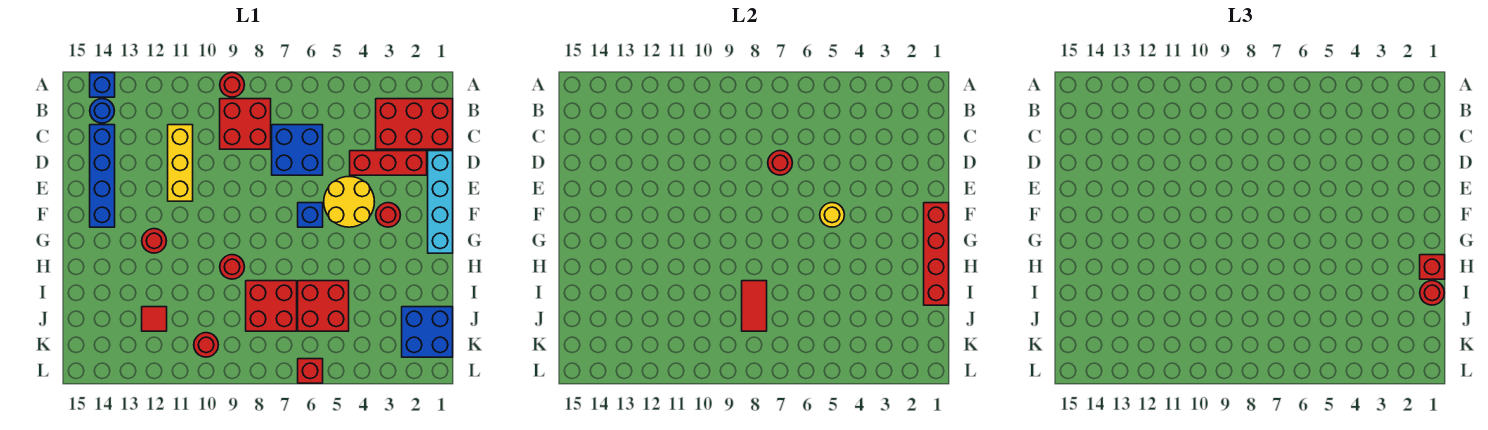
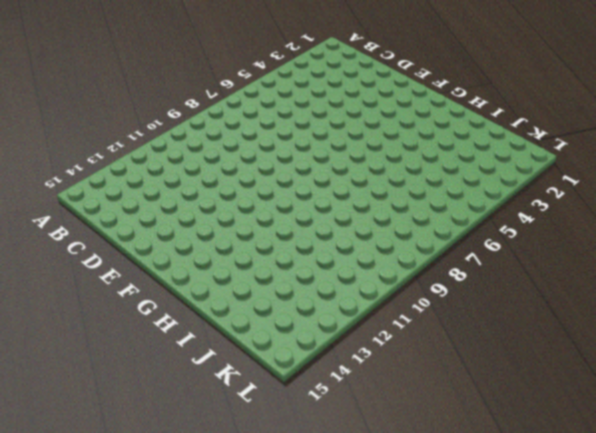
none -> red round brick A9 level 1
none -> blue brick A14 level 1
none -> red brick B1:C3 level 1

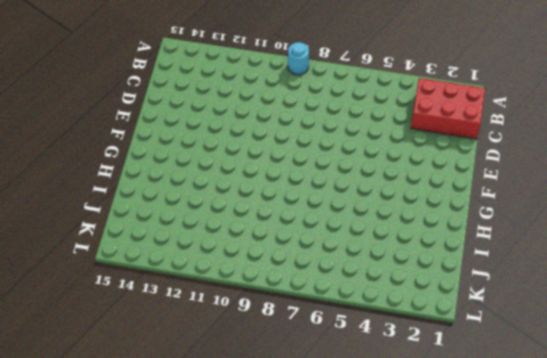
cyan round brick A9 level 1 -> red round brick A9 level 1
none -> blue brick A14 level 1
none -> red brick B8:C9 level 1
none -> blue round brick B14 level 1

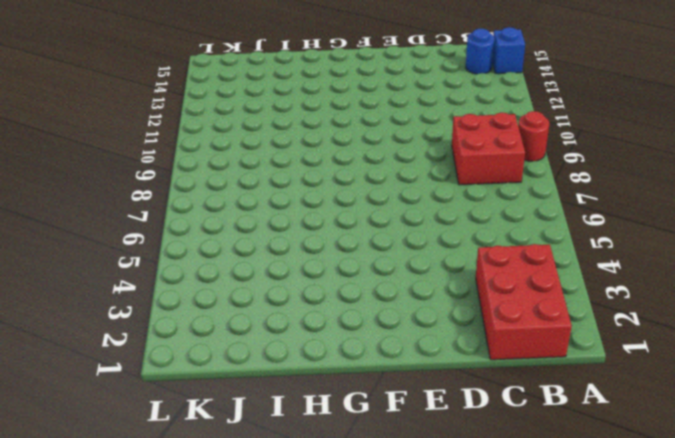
none -> blue brick C6:D7 level 1
none -> yellow brick C11:E11 level 1
none -> blue brick C14:F14 level 1

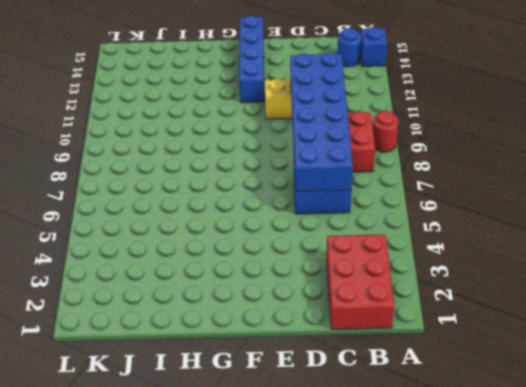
blue brick C6:D11 level 2 -> red round brick D7 level 2
blue brick F12:F15 level 1 -> blue brick C14:F14 level 1
none -> cyan brick D1:G1 level 1
none -> red brick D2:D4 level 1
none -> yellow round brick E4:F5 level 1

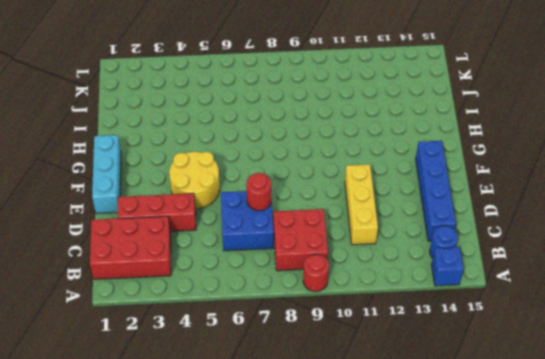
cyan brick E1:G1 level 1 -> cyan brick D1:G1 level 1
none -> red round brick F3 level 1
none -> blue brick F6 level 1
none -> red round brick G12 level 1

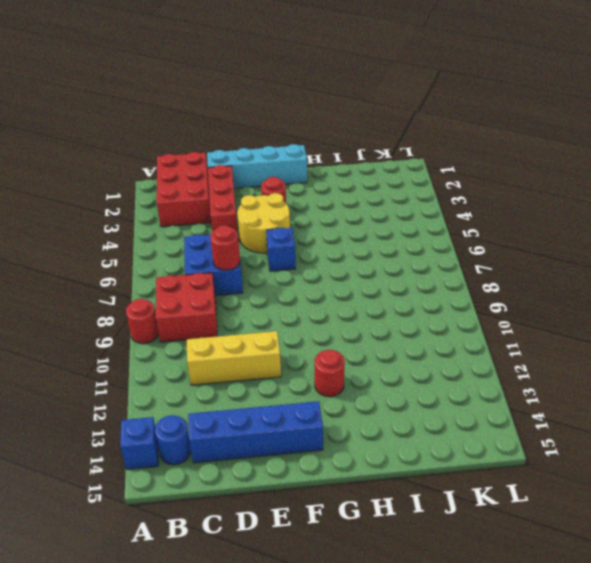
none -> red round brick H9 level 1
none -> red brick I5:J6 level 1
none -> red brick I7:J8 level 1

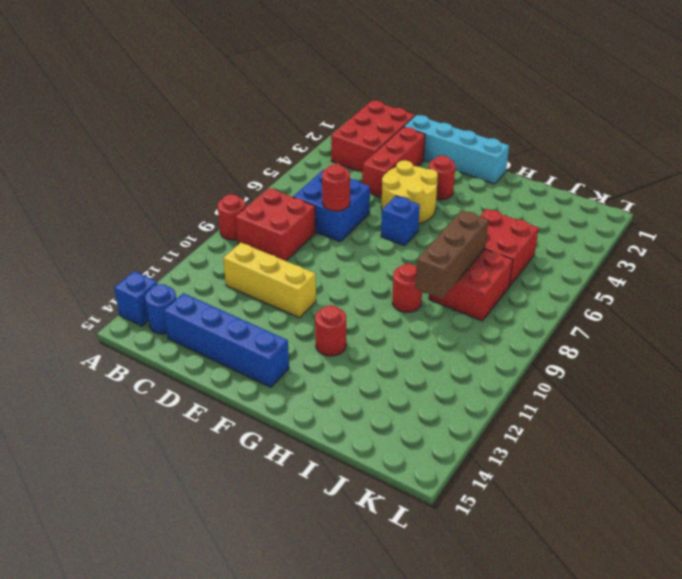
brown brick I7:I9 level 2 -> red tile I8:J8 level 2
none -> blue brick J1:K2 level 1
none -> red tile J12 level 1
none -> red round brick K10 level 1

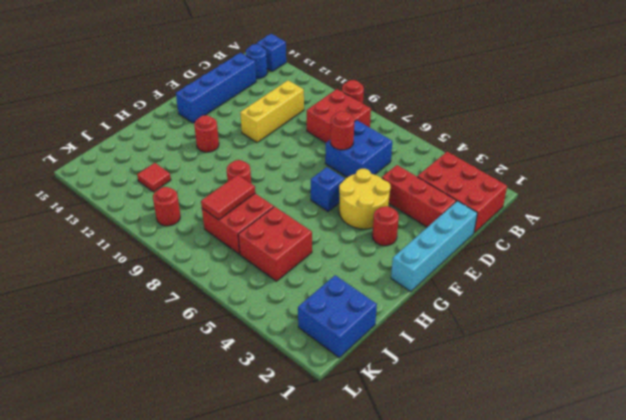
none -> red brick L6 level 1
none -> red brick F1:I1 level 2
none -> yellow round brick F5 level 2

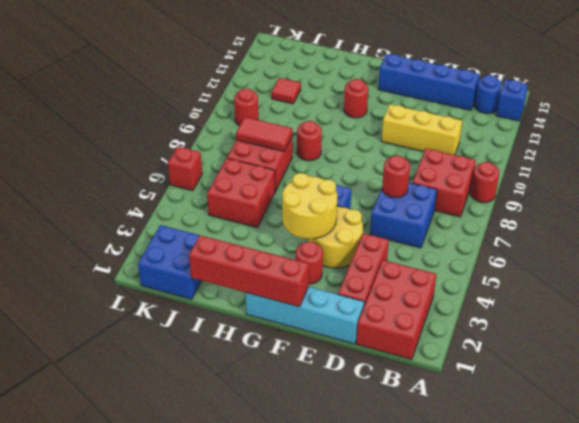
yellow round brick F4:G5 level 2 -> yellow round brick F5 level 2
none -> red brick H1 level 3
none -> red round brick I1 level 3

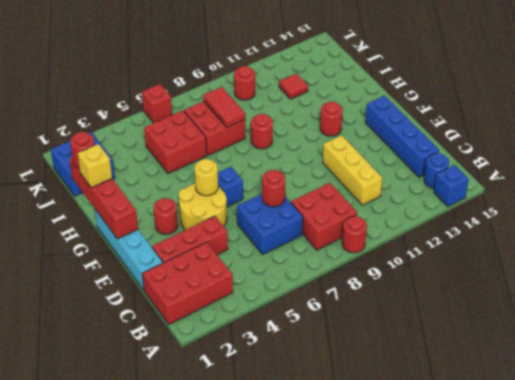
yellow brick H1 level 3 -> red brick H1 level 3

